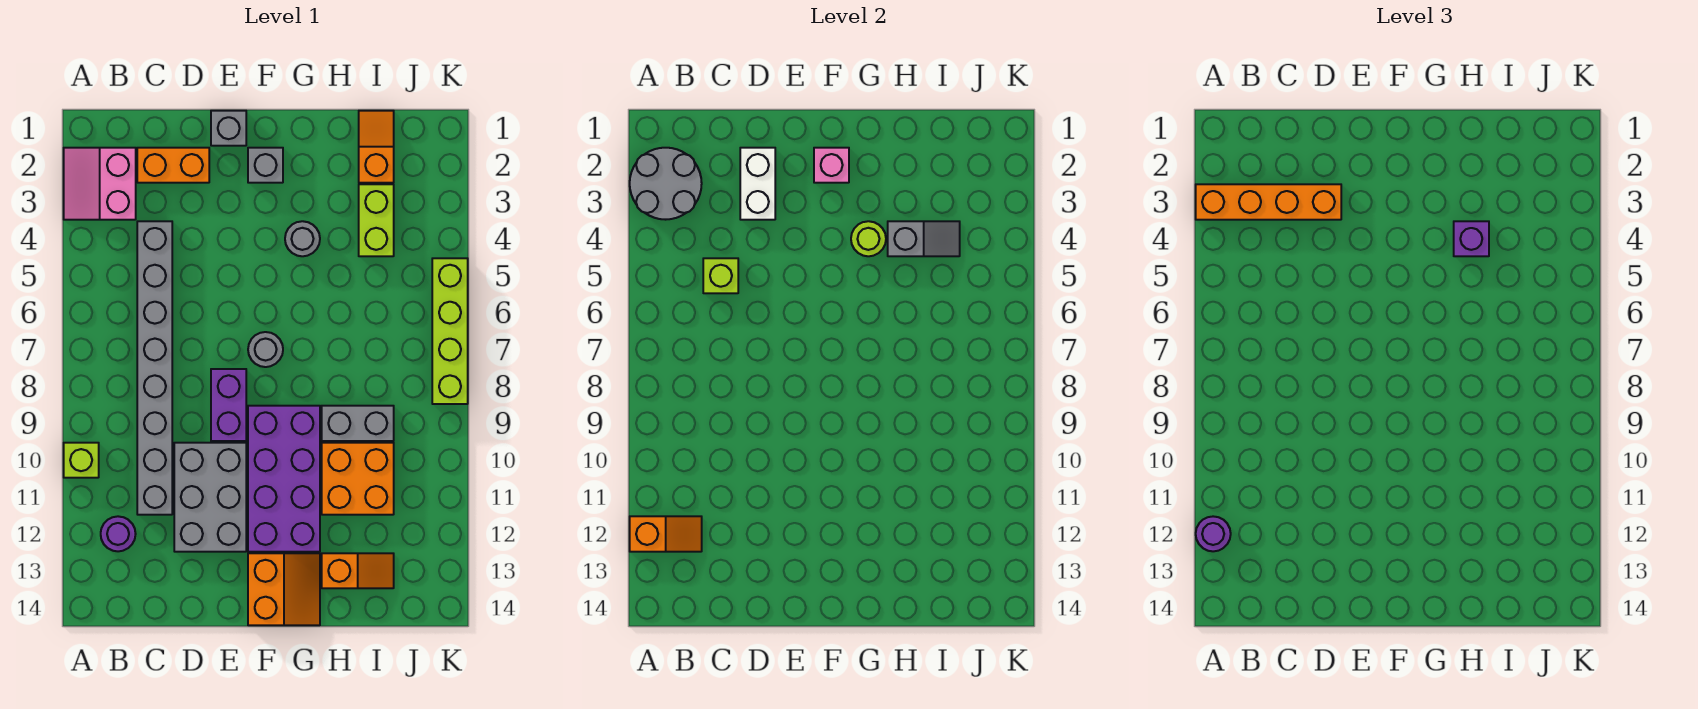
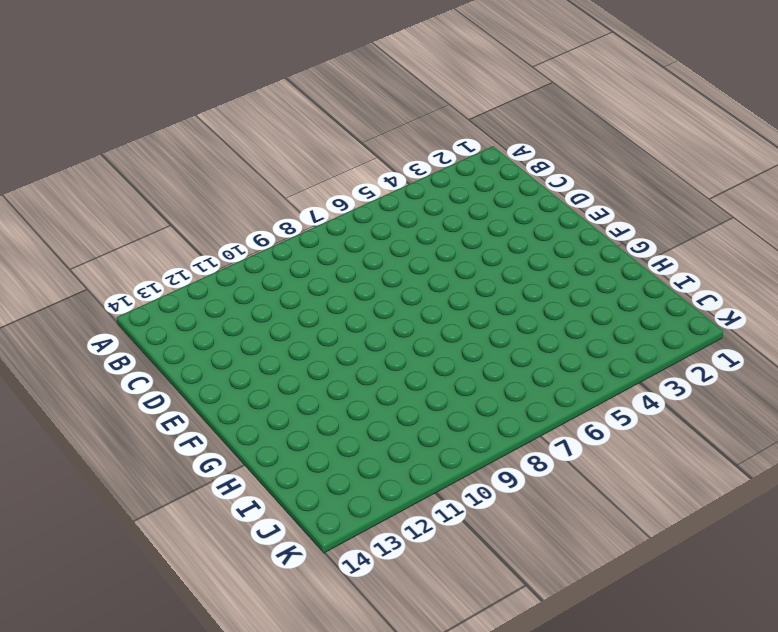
none -> pink slope A2:B3 level 1 top B
none -> lime brick A10 level 1
none -> purple round brick B12 level 1

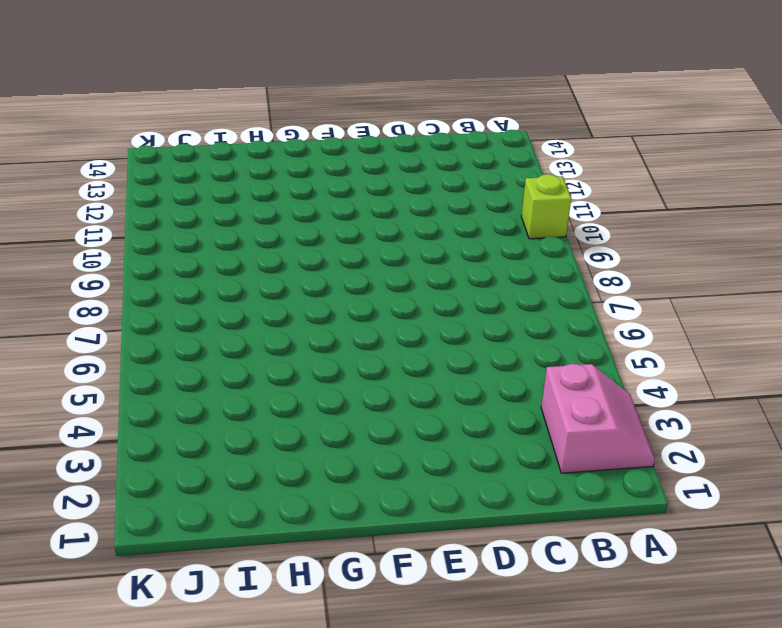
none -> purple round brick B12 level 1
none -> orange brick C2:D2 level 1
none -> grey brick C4:C11 level 1

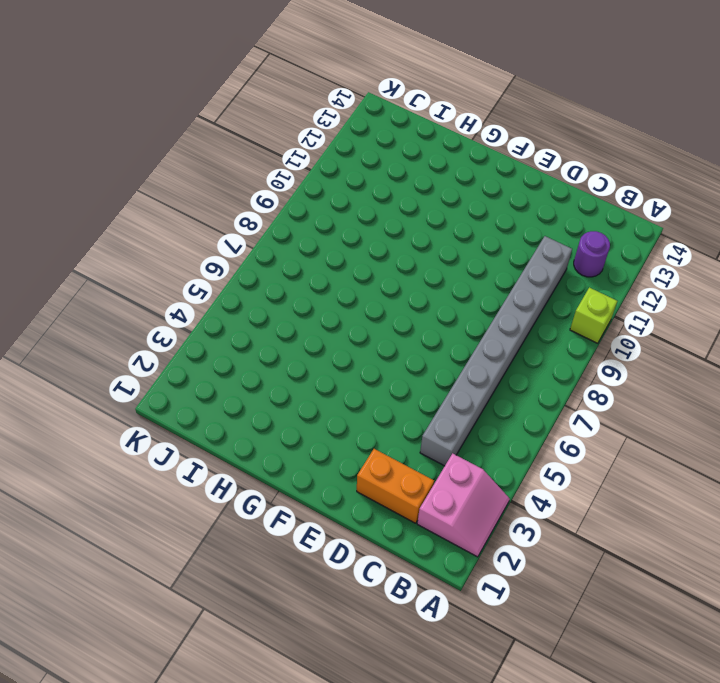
none -> grey brick D10:E12 level 1
none -> grey brick E1 level 1
none -> purple brick E8:E9 level 1

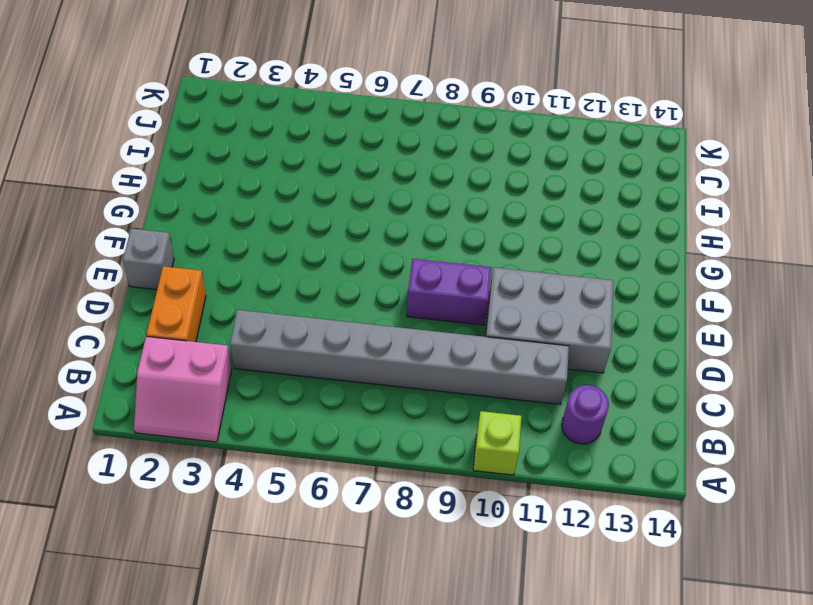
none -> grey brick F2 level 1
none -> grey round brick F7 level 1
none -> purple brick F9:G12 level 1

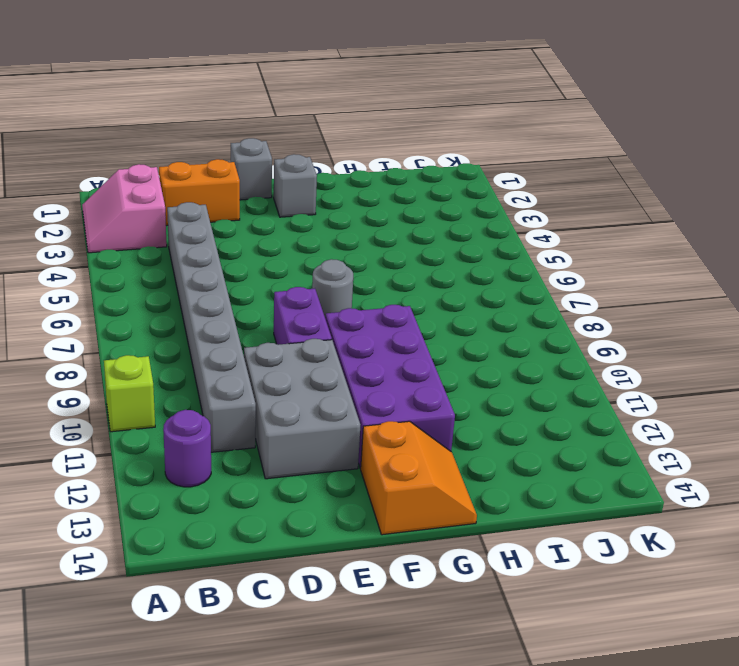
none -> grey round brick G4 level 1
none -> grey brick H9:I9 level 1
none -> orange brick H10:I11 level 1

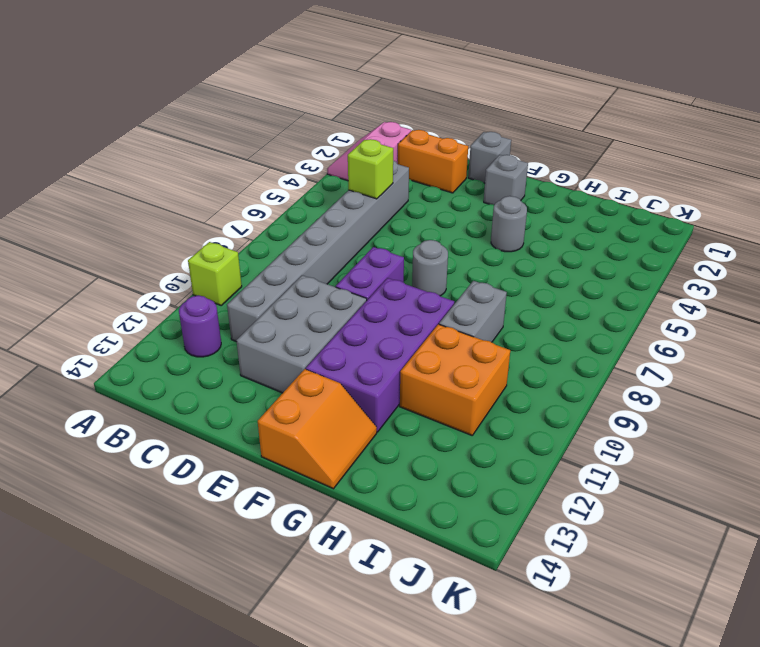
grey brick H8:H9 level 1 -> grey brick H9:I9 level 1
none -> orange slope H13:I13 level 1 top H
none -> orange slope I1:I2 level 1 top 2
none -> lime brick I3:I4 level 1

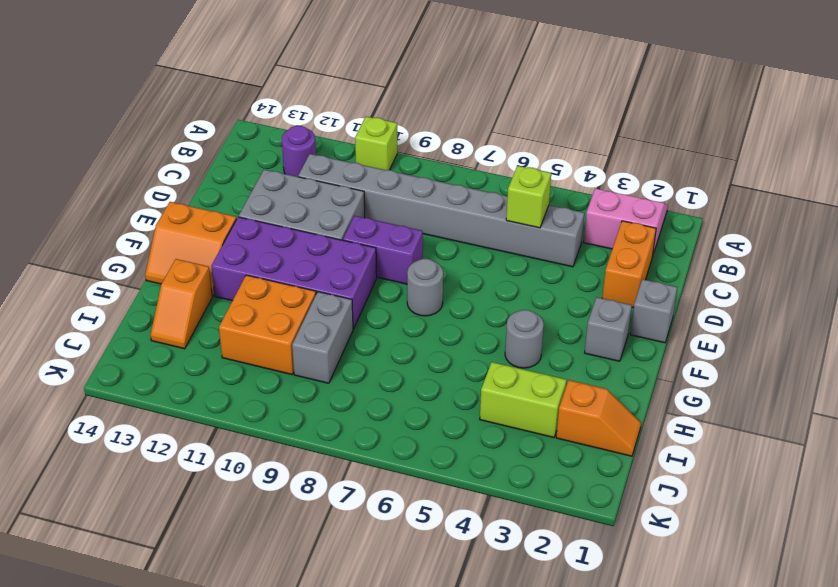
none -> lime brick K5:K8 level 1
none -> grey round brick A2:B3 level 2
none -> orange slope A12:B12 level 2 top A

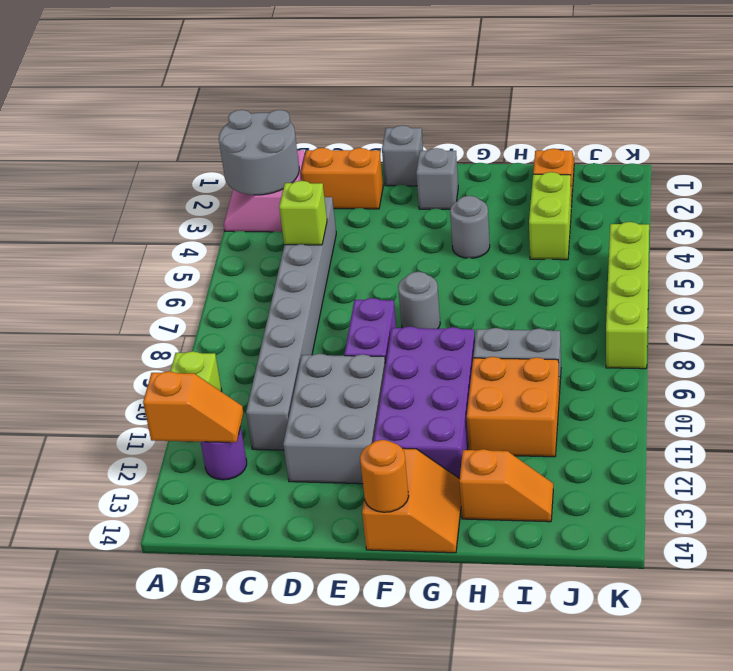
orange round brick F14 level 2 -> none
none -> white brick D2:D3 level 2
none -> pink brick F2 level 2
none -> lime round brick G4 level 2

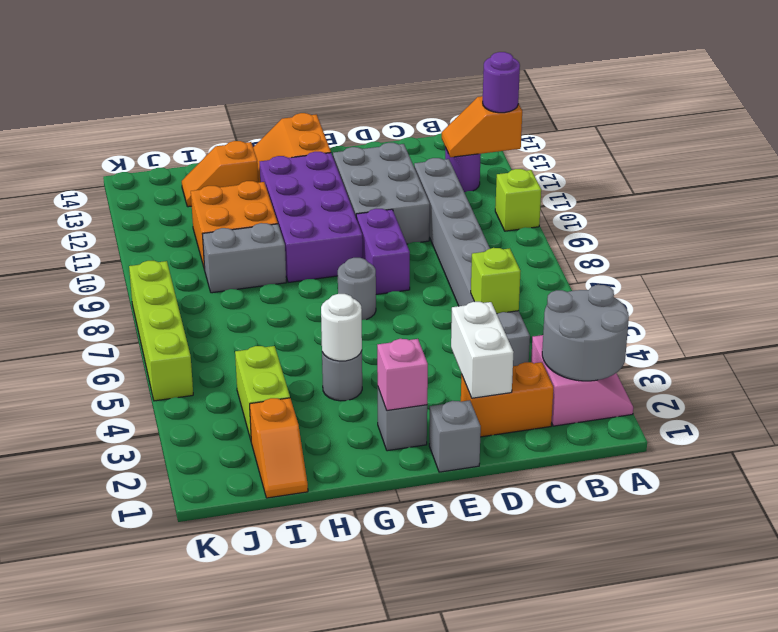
white round brick G4 level 2 -> lime round brick G4 level 2
none -> grey slope H4:I4 level 2 top H
none -> orange brick A3:D3 level 3
none -> purple brick H4 level 3

